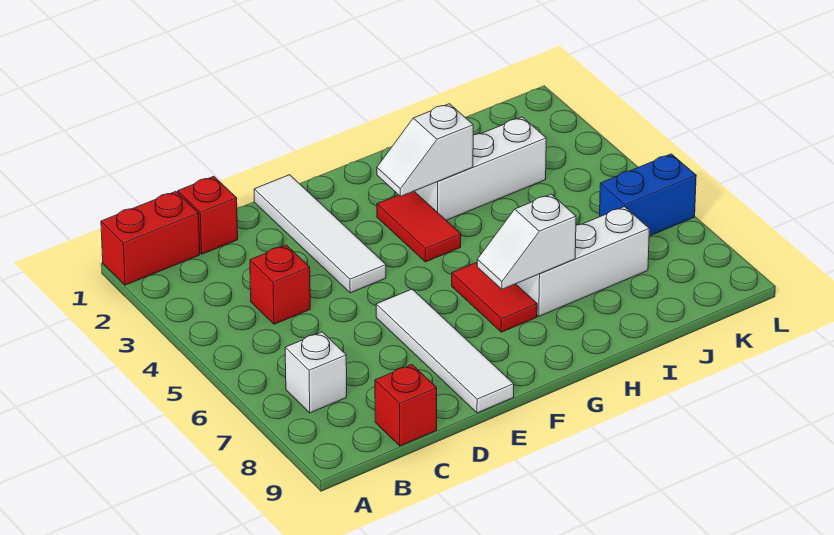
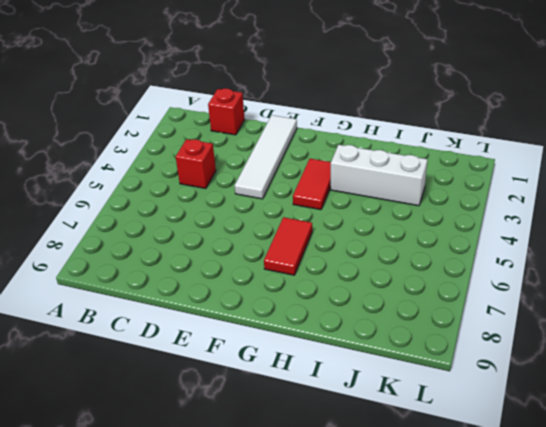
none -> red brick A1:B1 level 1
none -> white brick B7 level 1
none -> red brick C9 level 1

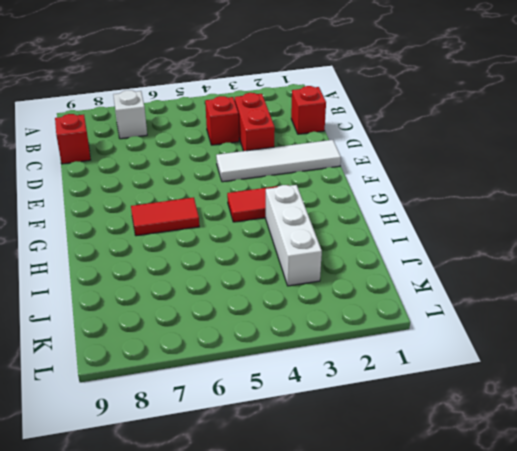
red brick C3:D3 level 1 -> red brick A1:B1 level 1
none -> white tile E6:E9 level 1
none -> white brick H7:J7 level 1
none -> blue brick K6:L6 level 1

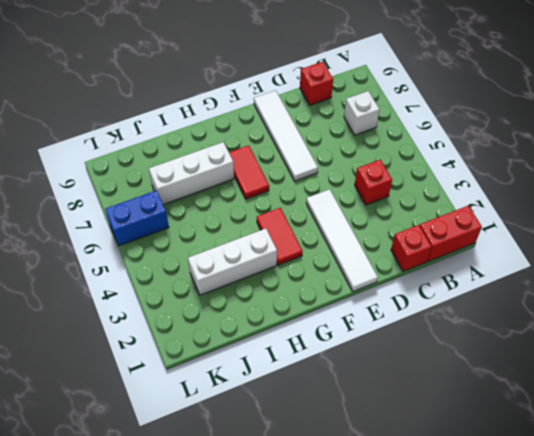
none -> white slope G3:H3 level 2 top H
none -> white slope G7:H7 level 2 top H

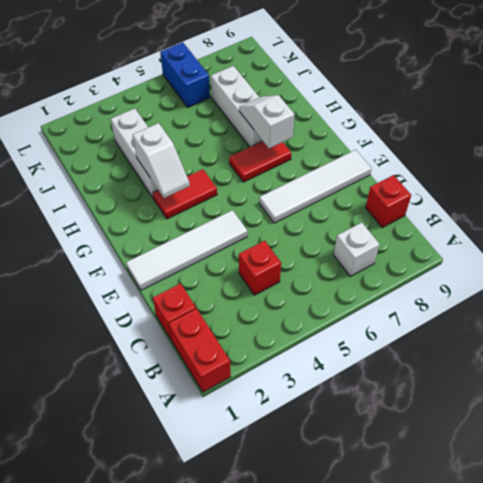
white slope G7:H7 level 2 top G -> white slope G7:H7 level 2 top H

